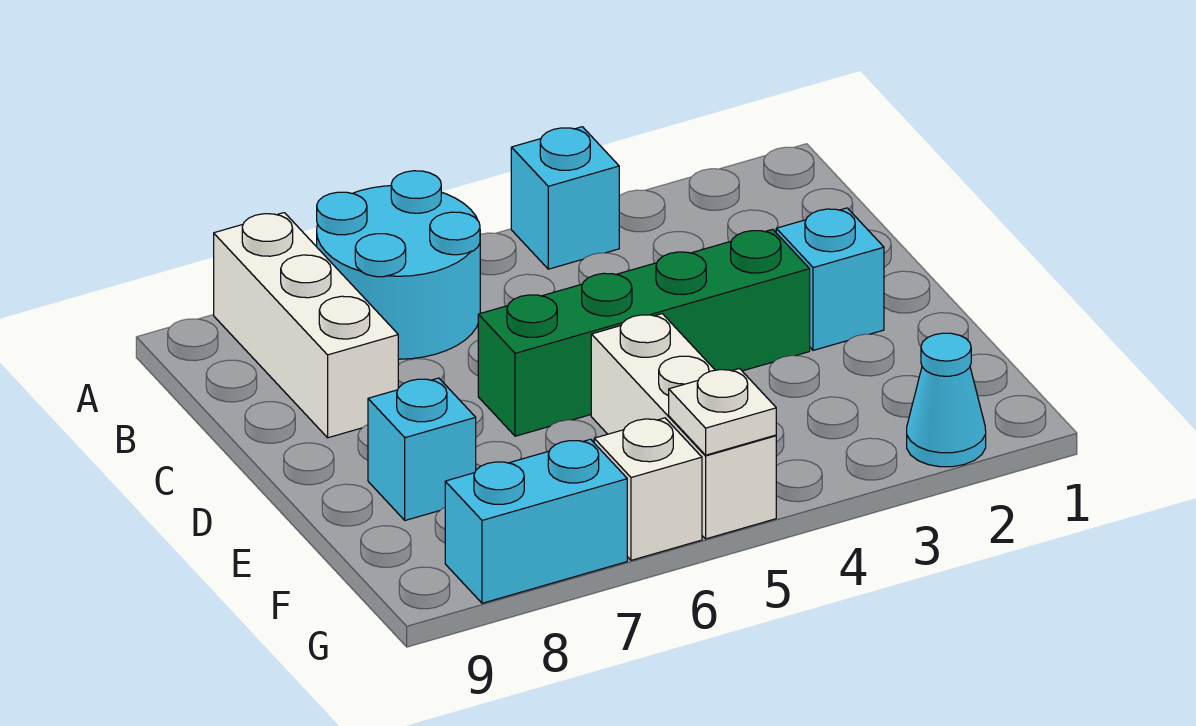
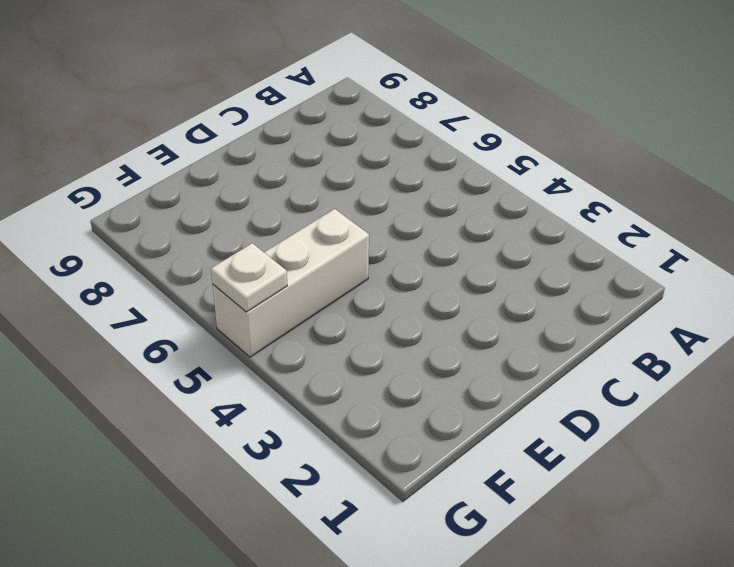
none -> cyan brick A4 level 1
none -> cyan round brick A6:B7 level 1

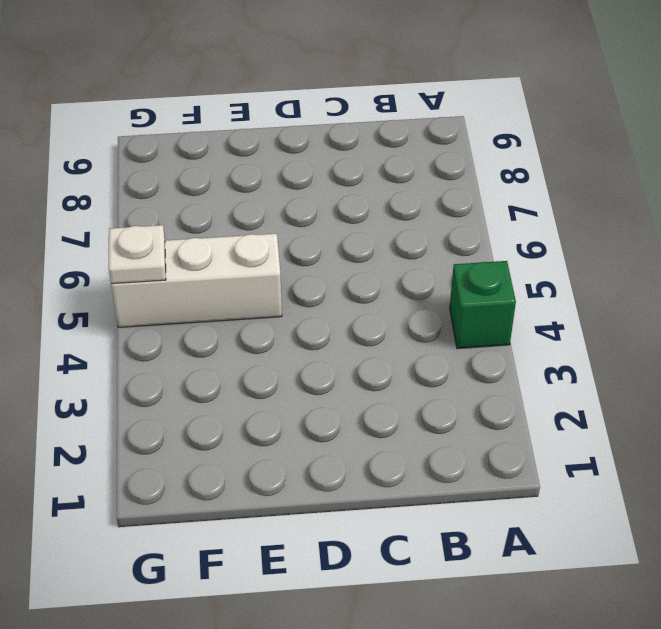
green brick A4 level 1 -> cyan brick A4 level 1
none -> cyan round brick A6:B7 level 1
none -> white brick A8:C8 level 1

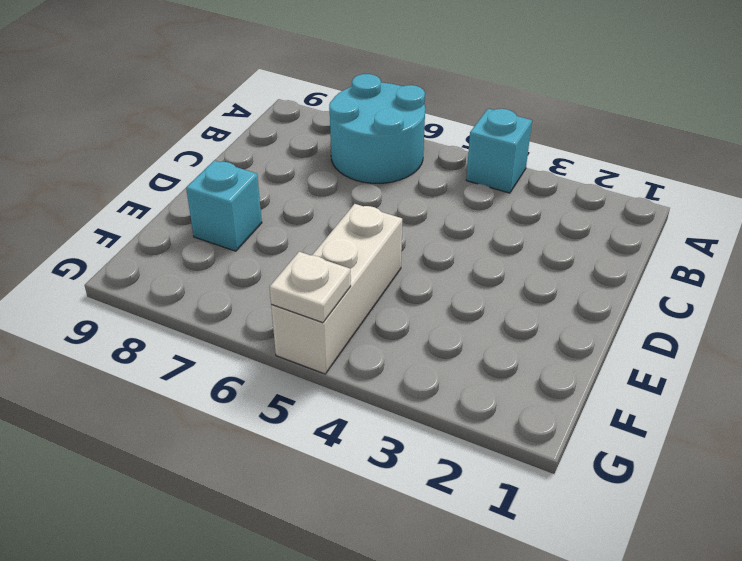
none -> white brick A8:C8 level 1
none -> cyan brick D2 level 1

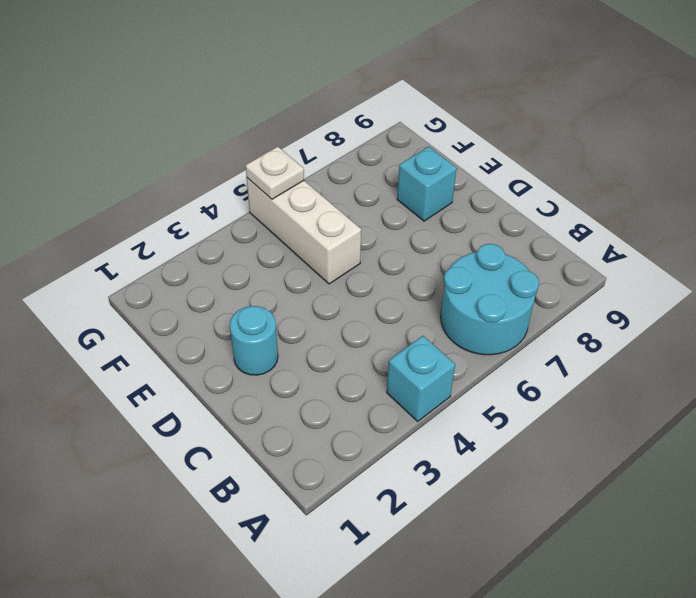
cyan round brick D2 level 1 -> cyan brick D2 level 1
none -> white brick A8:C8 level 1
none -> green brick D3:D6 level 1

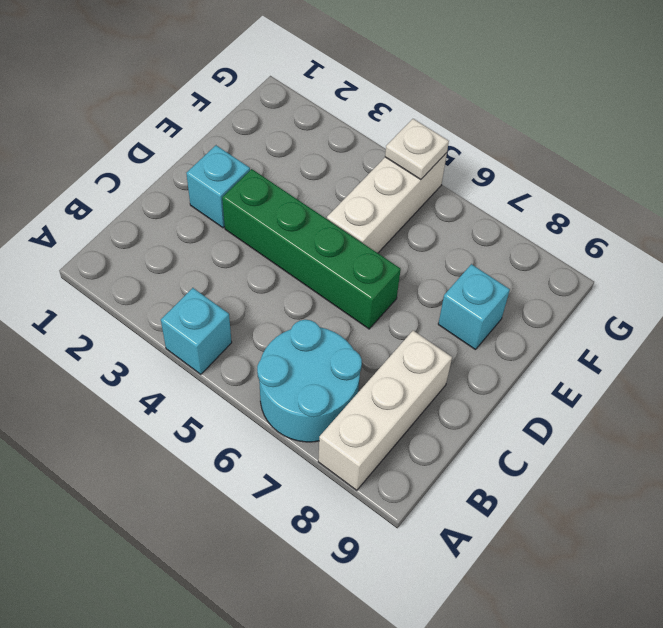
none -> cyan cone G2 level 1
none -> white brick G6 level 1

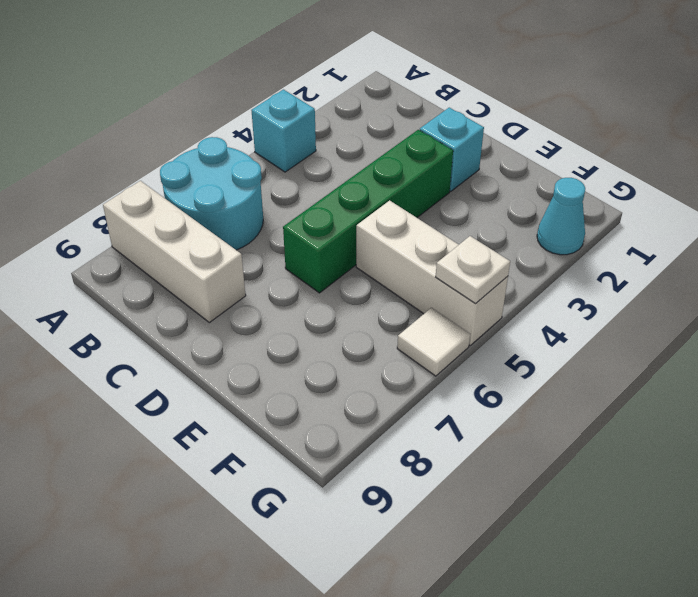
white tile G6 level 1 -> white brick G6 level 1
none -> cyan brick E8 level 1
none -> cyan brick G7:G8 level 1

